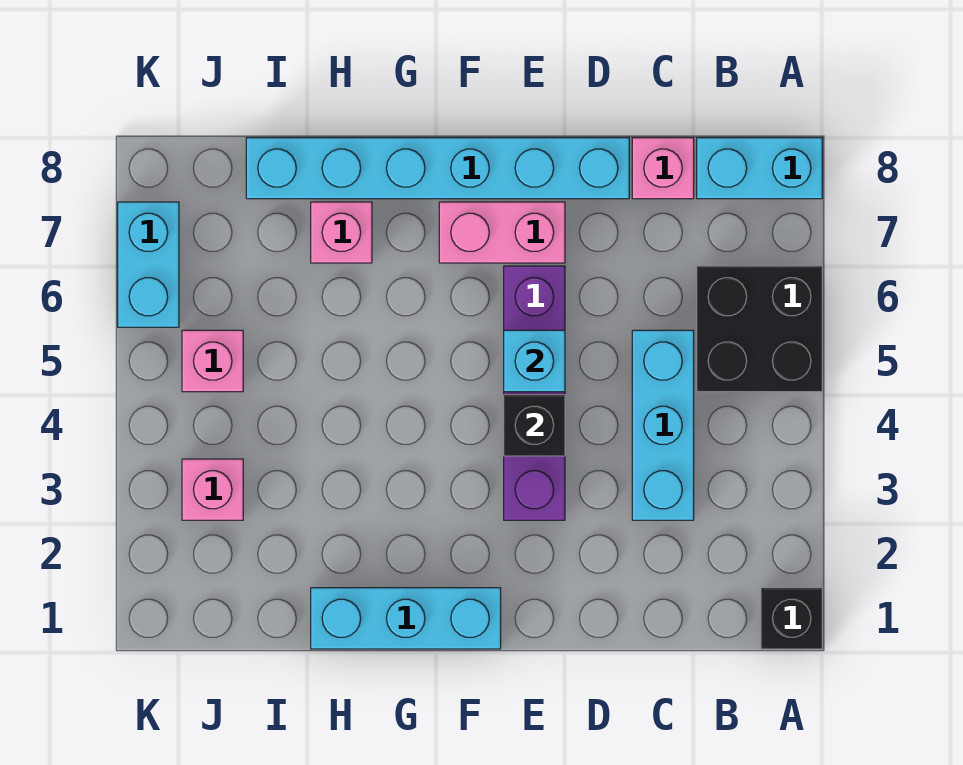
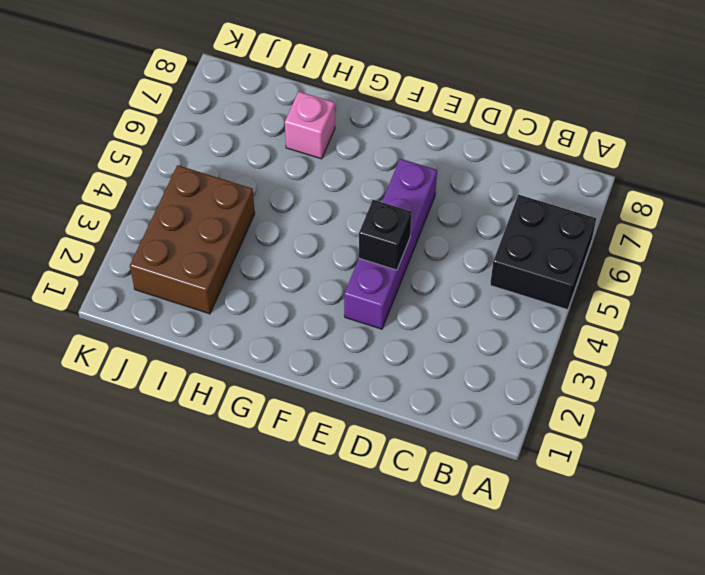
brown brick I2:J4 level 1 -> pink brick J3 level 1
none -> black brick A1 level 1
none -> cyan brick A8:B8 level 1
none -> cyan brick C3:C5 level 1

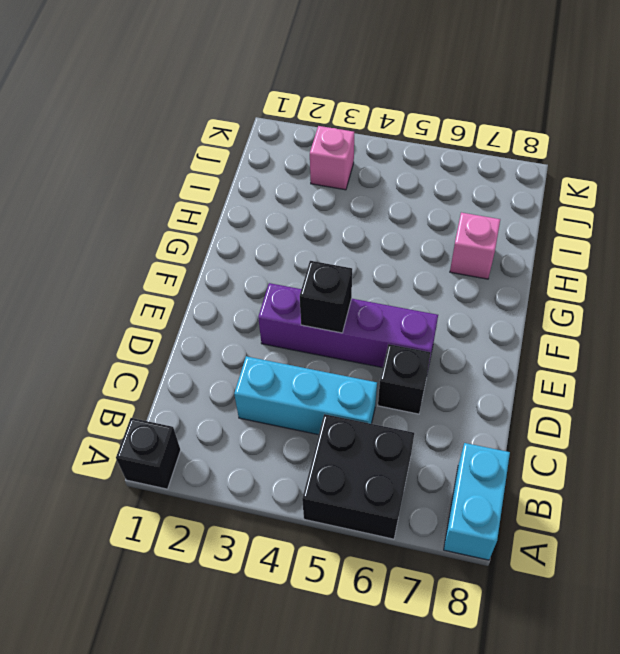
black brick D6 level 1 -> none
none -> pink brick C8 level 1
none -> cyan brick D8:I8 level 1
none -> pink brick E7:F7 level 1

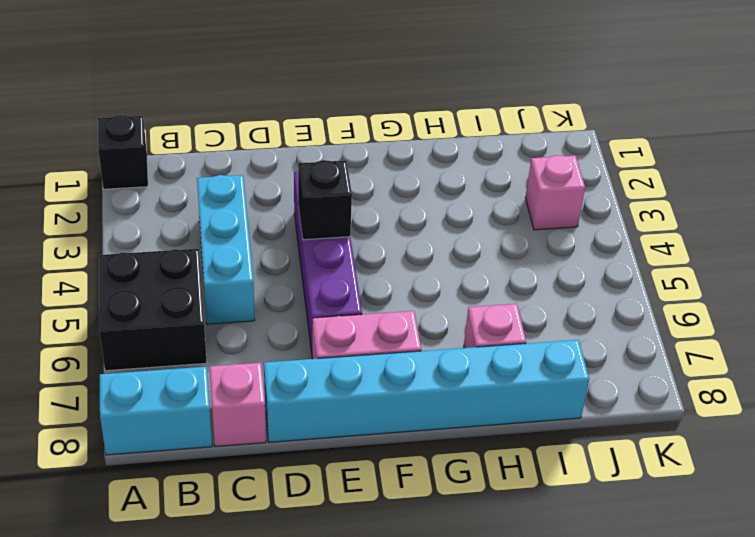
none -> cyan brick F1:H1 level 1
none -> pink brick J5 level 1
none -> cyan brick K6:K7 level 1

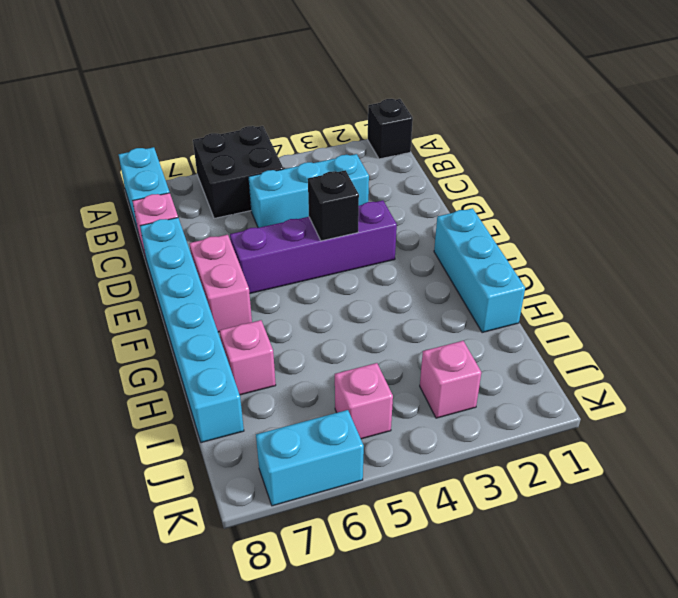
none -> cyan brick E5 level 2

